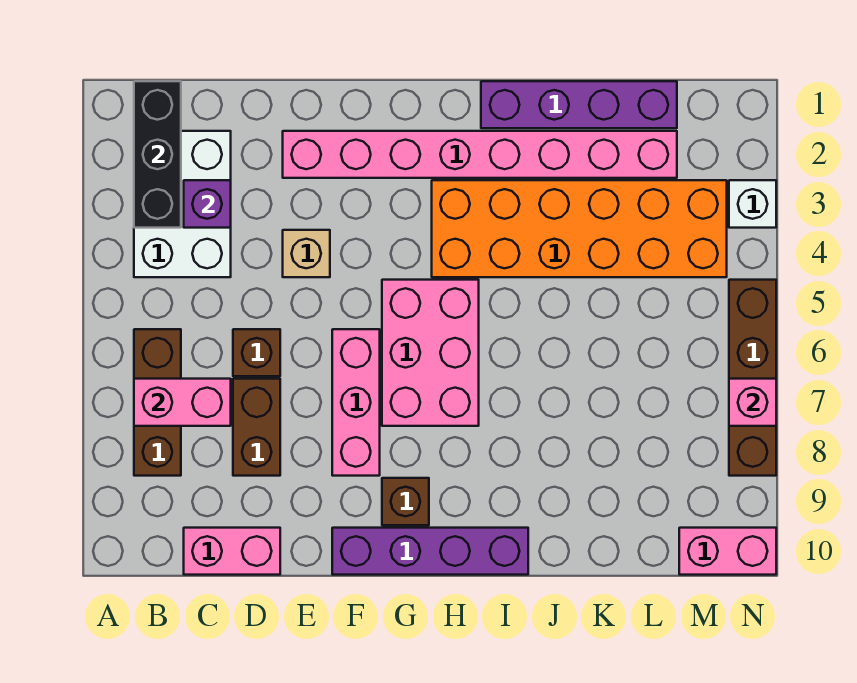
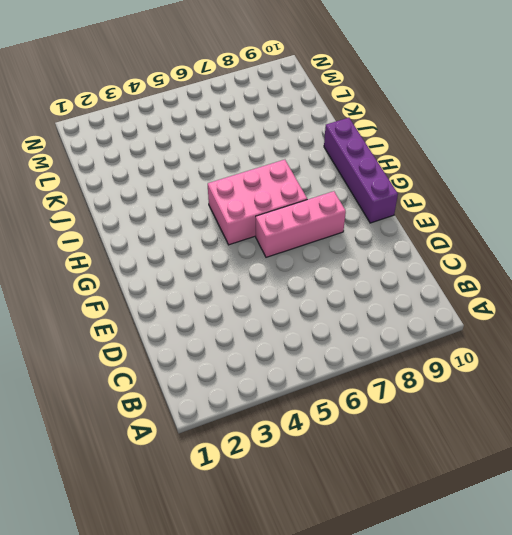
none -> white brick B2:C4 level 1
none -> brown brick B6:B8 level 1
none -> pink brick C10:D10 level 1

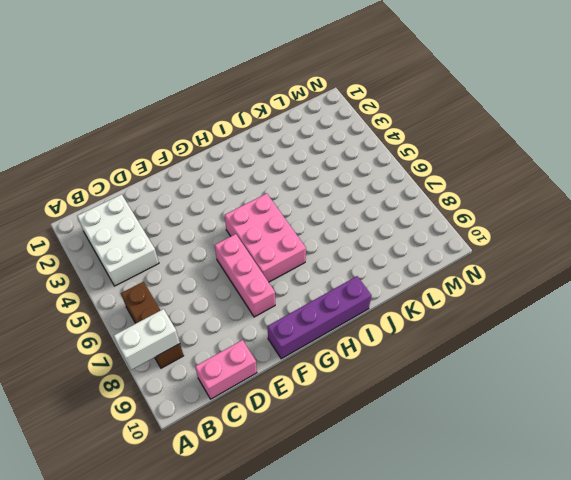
white brick A8:B8 level 2 -> none
none -> brown brick D6 level 1
none -> brown brick D7:D8 level 1
none -> pink brick E2:L2 level 1

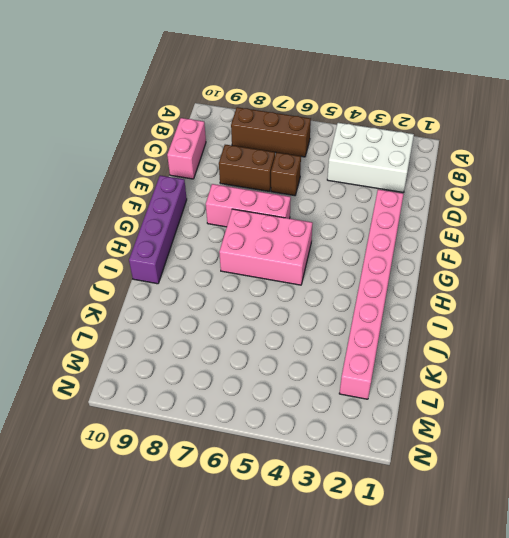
none -> tan brick E4 level 1
none -> brown brick G9 level 1
none -> orange brick H3:M4 level 1

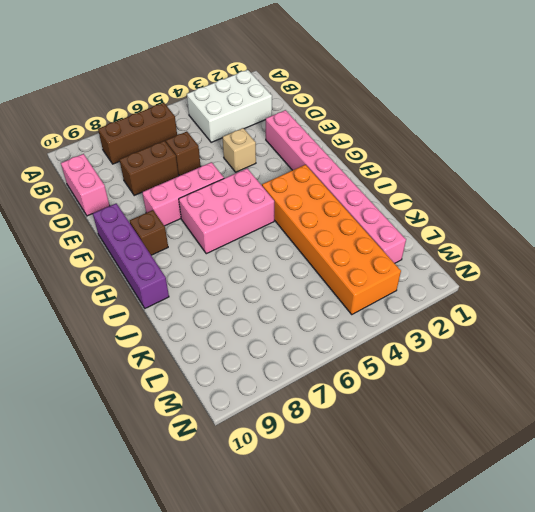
none -> purple brick I1:L1 level 1
none -> pink brick M10:N10 level 1
none -> white brick N3 level 1

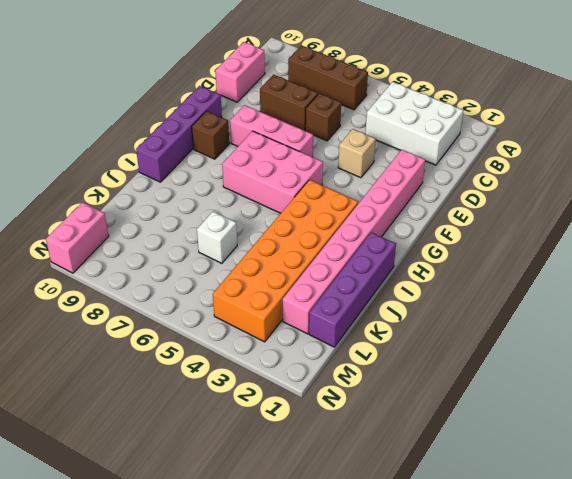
white brick K6 level 1 -> white brick N3 level 1
none -> brown brick N5:N8 level 1
none -> black brick B1:B3 level 2
none -> pink brick B7:C7 level 2

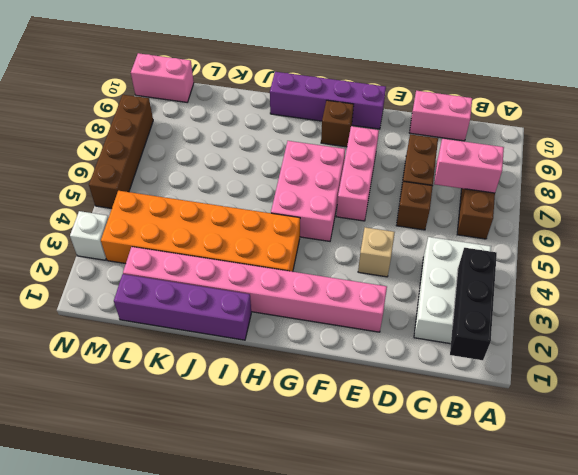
none -> purple brick C3 level 2
none -> pink brick N7 level 2

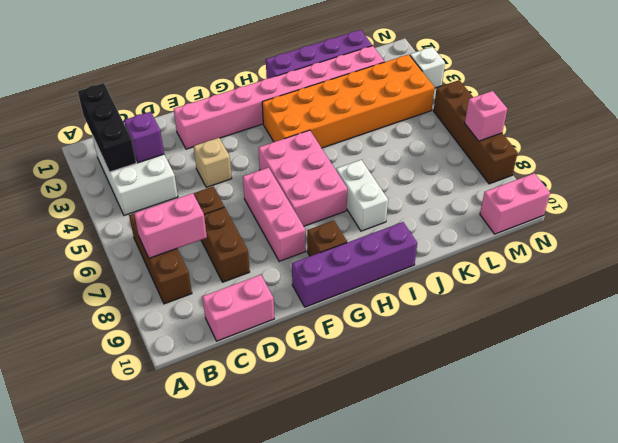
white brick I7:I8 level 1 -> none

